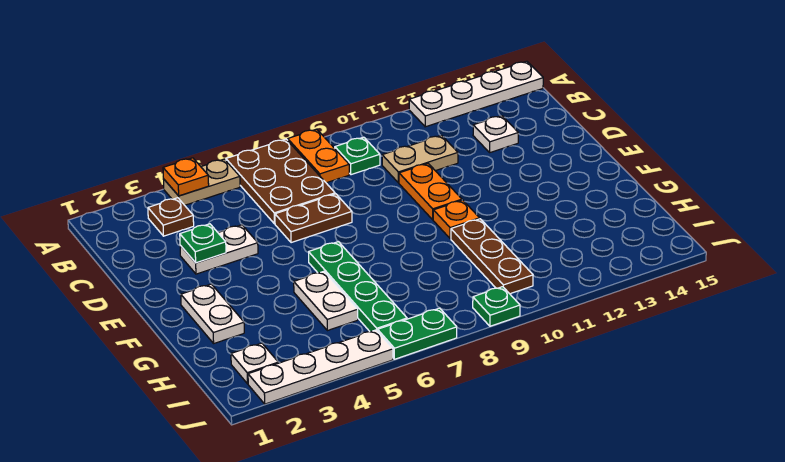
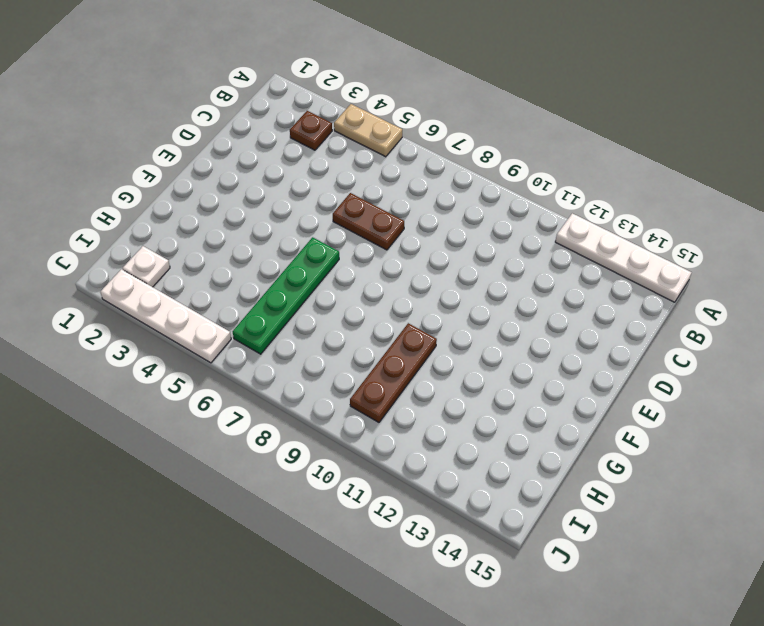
none -> brown plate A6:C7 level 1
none -> orange plate A8:B8 level 1
none -> green plate B9 level 1

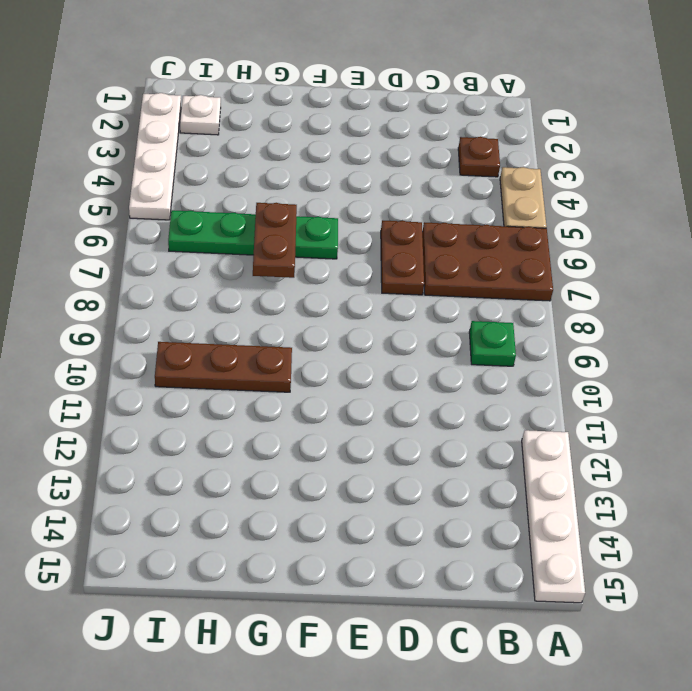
brown plate G6:G7 level 2 -> none
none -> orange plate A8:B8 level 1
none -> tan plate C10:C11 level 1
none -> white plate C13 level 1

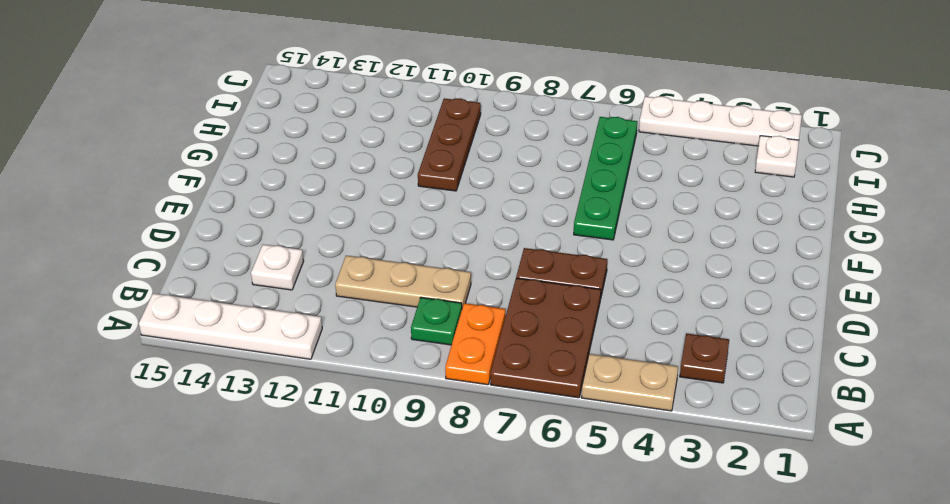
tan plate C9:C11 level 1 -> tan plate C10:C11 level 1
none -> white plate D3:D4 level 1
none -> orange plate D10:E10 level 1
none -> white plate F2:G2 level 1

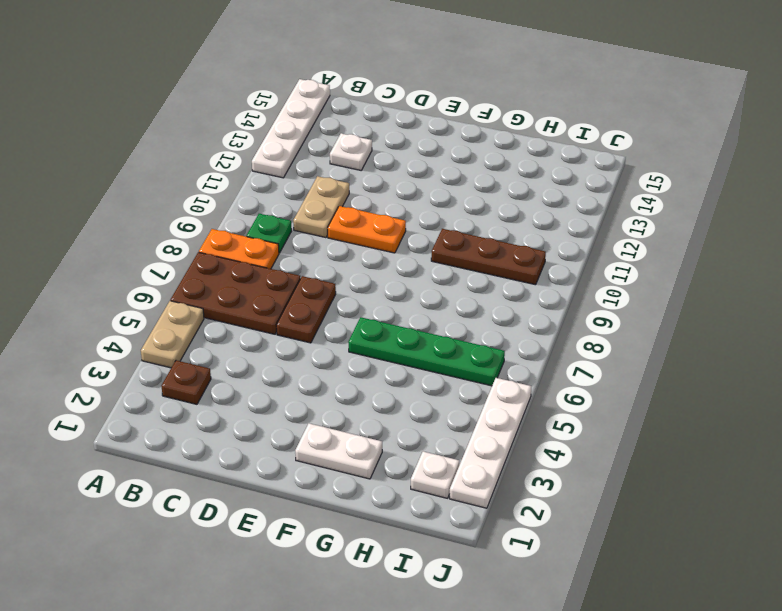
none -> white plate D3:D4 level 1
none -> orange plate F10 level 1
none -> white plate G5:H5 level 1

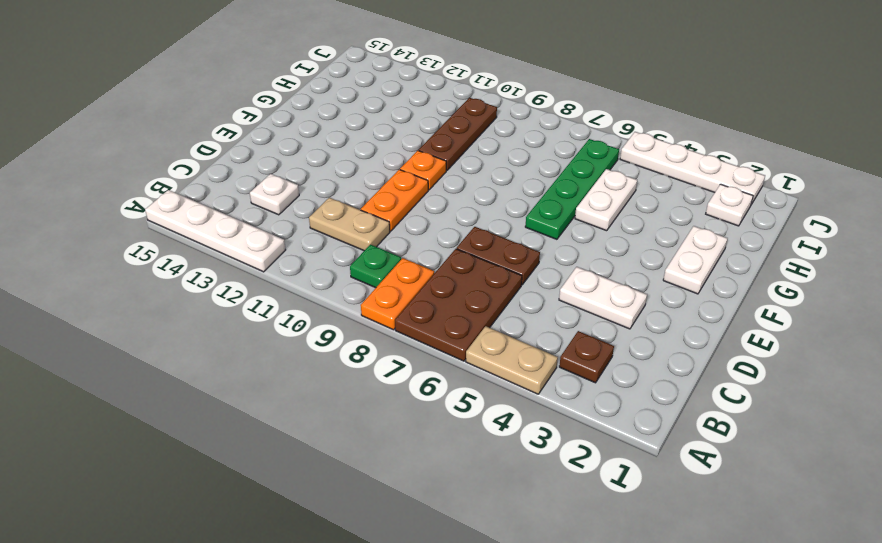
none -> green plate J6:J7 level 1
none -> green plate J9 level 1
none -> orange plate A4 level 2

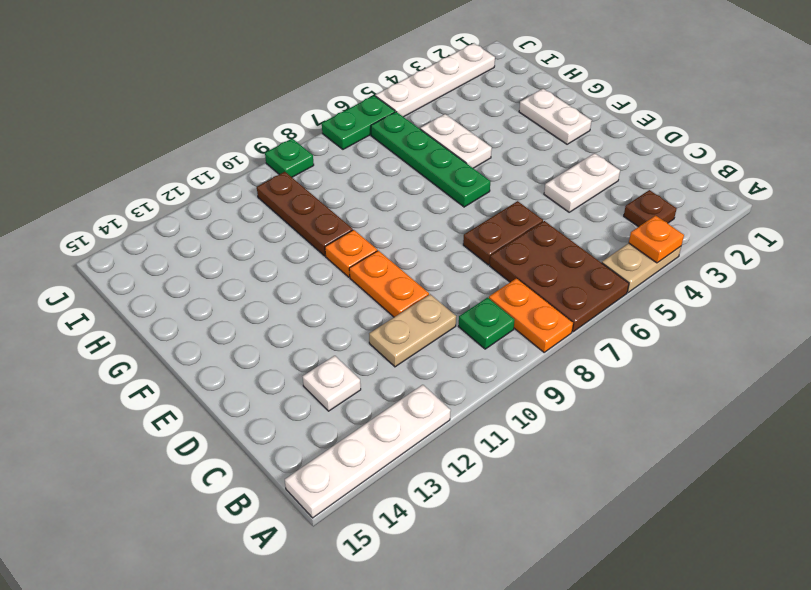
none -> white plate I2 level 1
none -> green plate D3 level 2

